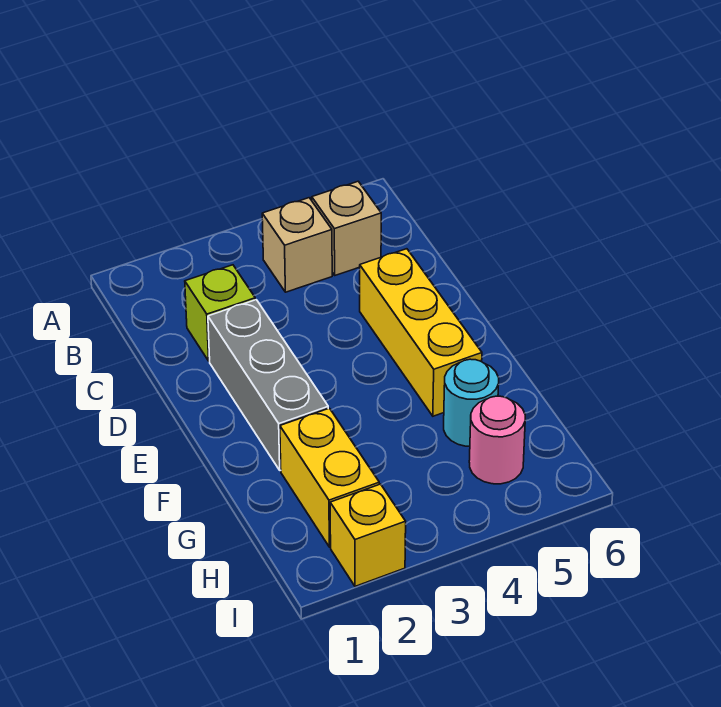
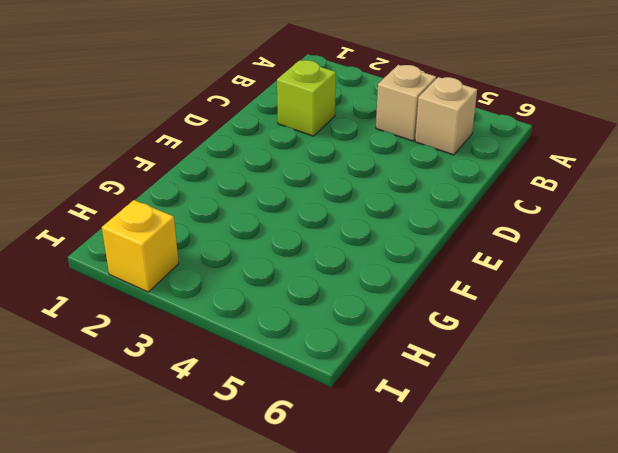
none -> grey brick D2:F2 level 1
none -> yellow brick D5:F5 level 1

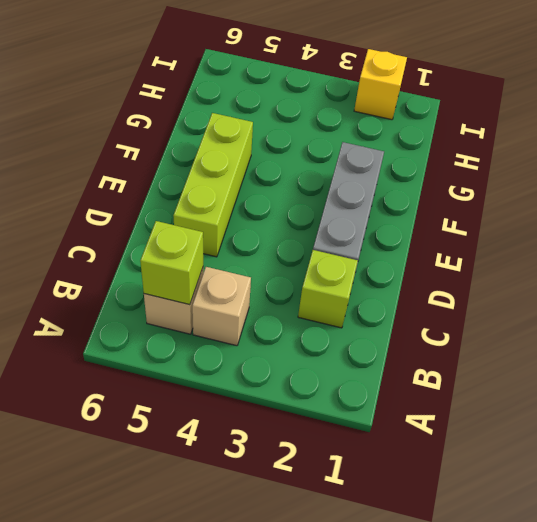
lime brick B5 level 2 -> none
lime brick D5:F5 level 1 -> yellow brick D5:F5 level 1
none -> yellow brick G2:H2 level 1
none -> cyan round brick G5 level 1

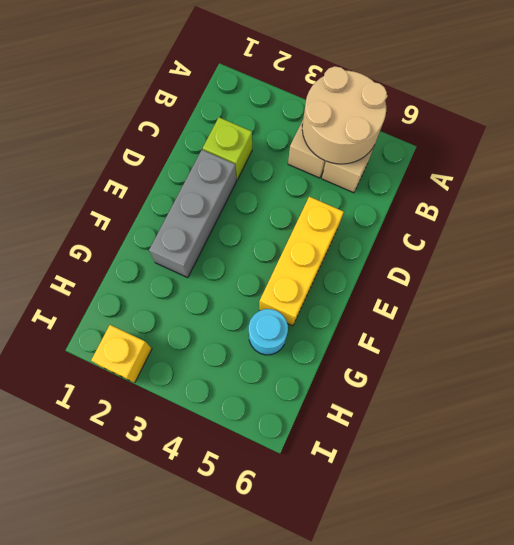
tan round brick A4:B5 level 2 -> none
none -> yellow brick G2:H2 level 1
none -> pink round brick H5 level 1

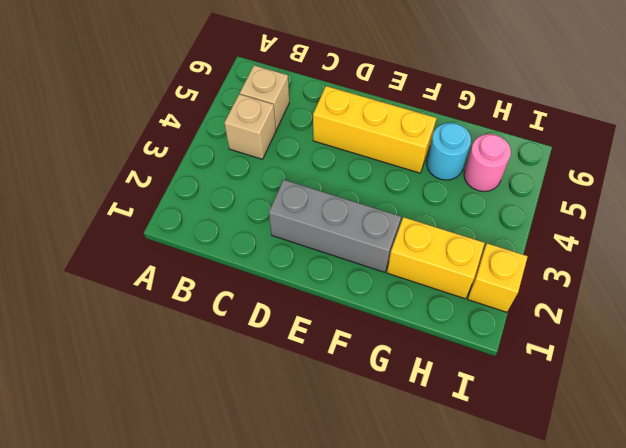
none -> lime brick C2 level 1

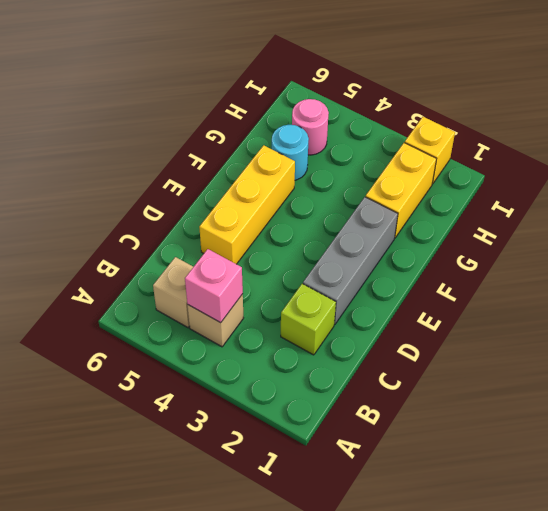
pink brick B4 level 2 -> none

